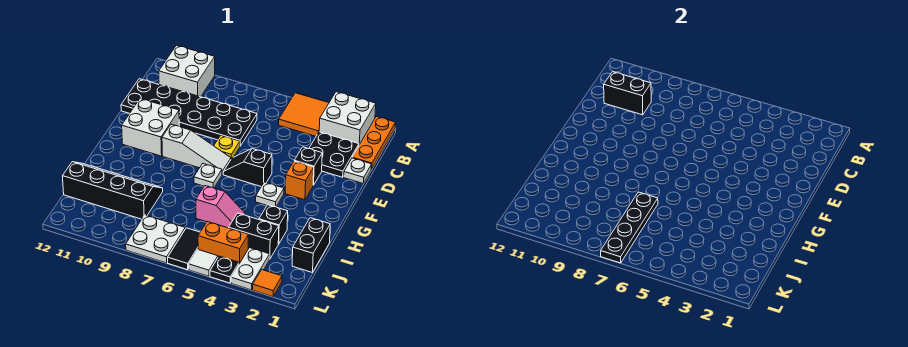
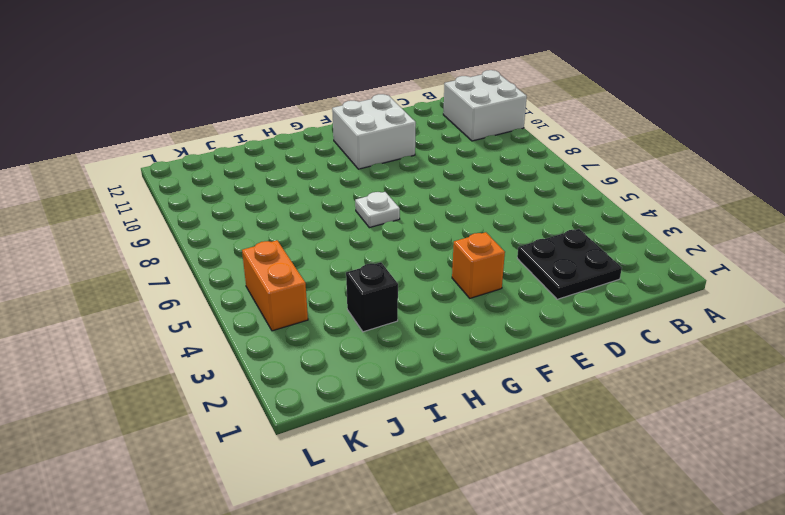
none -> orange plate A1:C1 level 1
none -> white brick A2:B3 level 1
none -> orange tile A4:B5 level 1

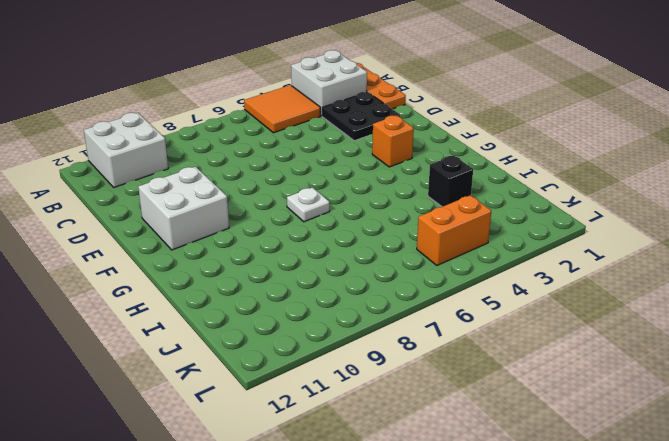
none -> black plate C7:D12 level 1
none -> white plate D1 level 1
none -> black brick E3 level 1

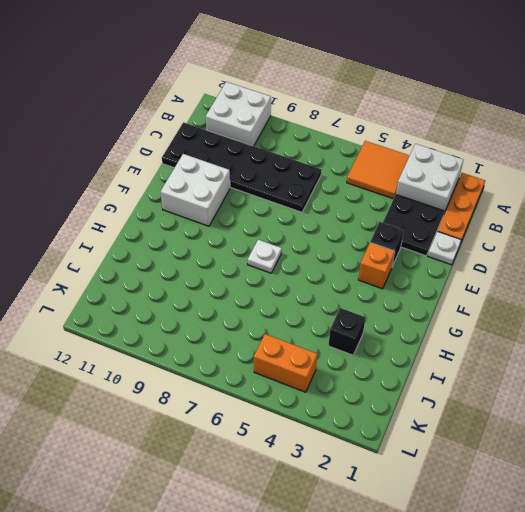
none -> yellow plate E7 level 1
none -> black slope F5:F6 level 1 top 5
none -> white slope F7:F9 level 1 top 9

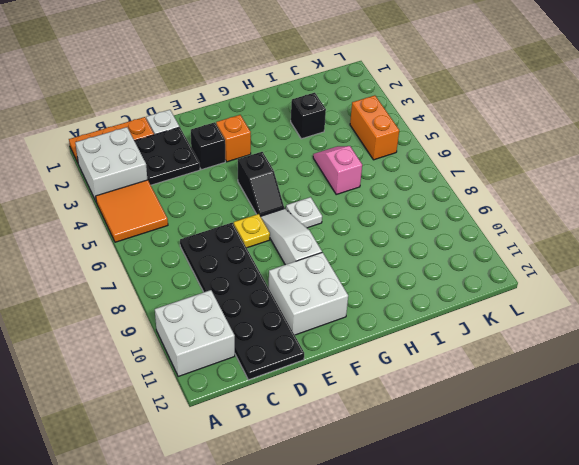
none -> white plate G4 level 1
none -> black brick I1:J1 level 1
none -> black slope I9:J12 level 1 top J

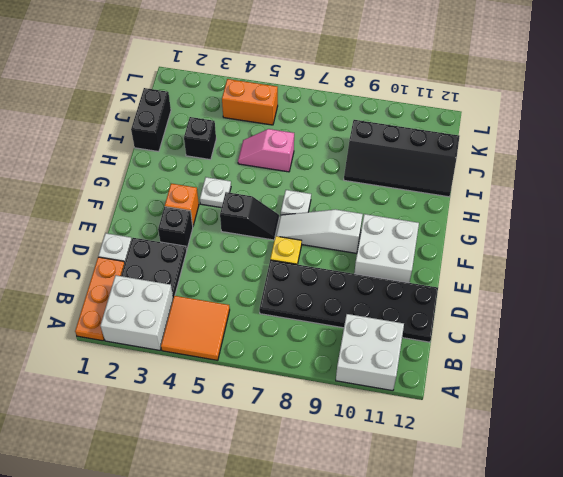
none -> black brick J3:J4 level 1
none -> white plate K3:L3 level 1
none -> black tile K6:L6 level 1

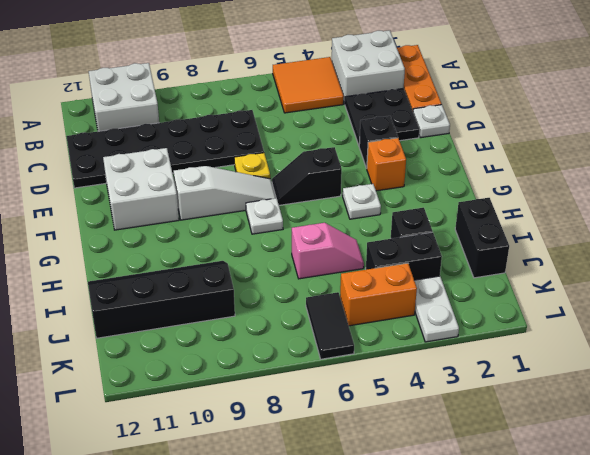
none -> white plate K7:L8 level 1
none -> orange tile L2 level 1
none -> black plate L4 level 1

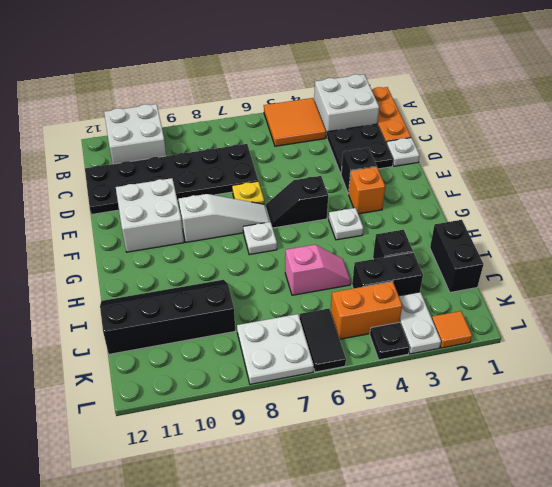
none -> white tile L5 level 1
none -> black brick C10:C11 level 2
none -> black plate I7:L7 level 2

